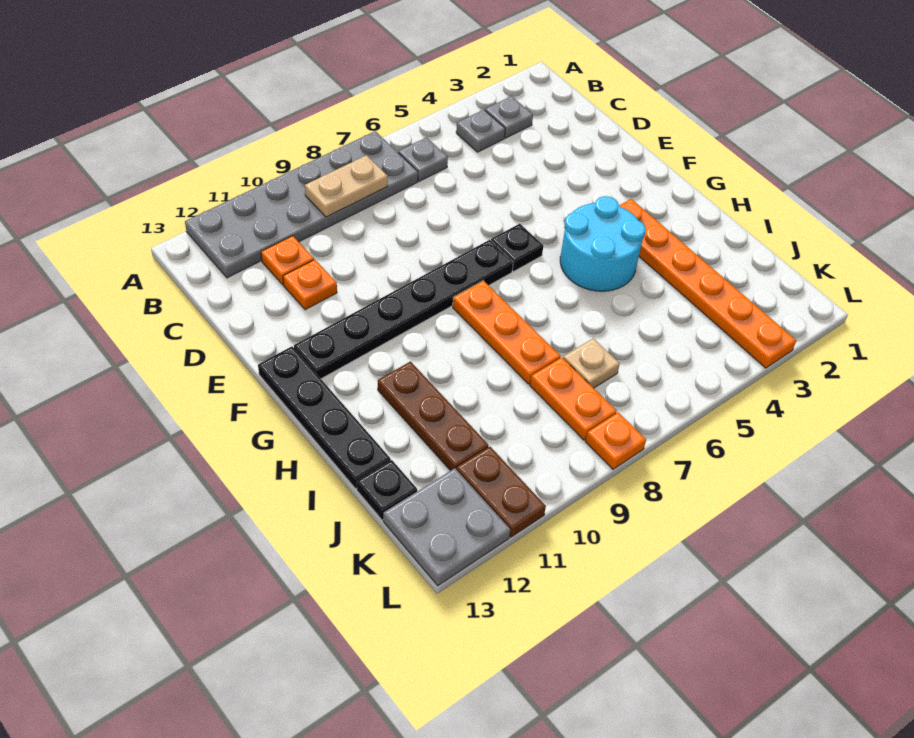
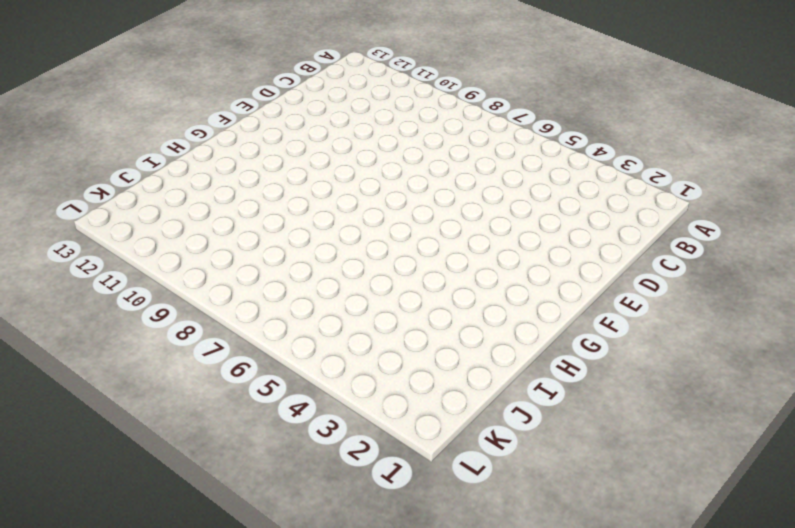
none -> grey plate A7:B12 level 1
none -> grey plate B3 level 1
none -> grey plate B4 level 1

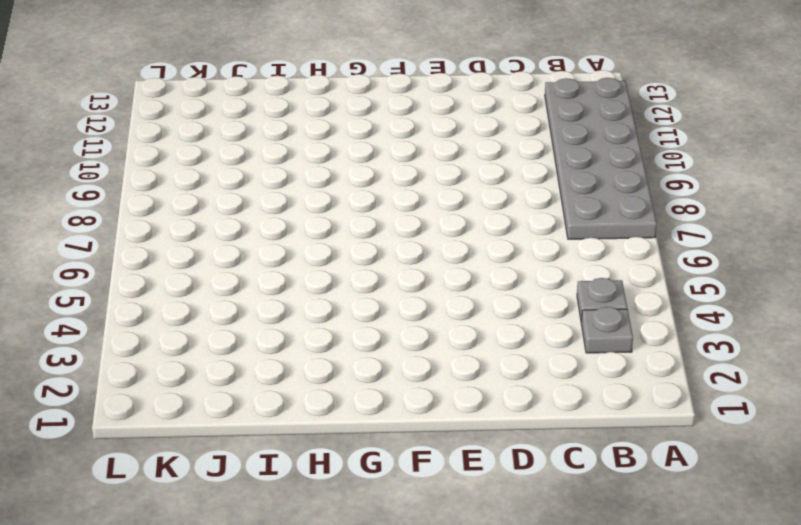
none -> grey plate B6 level 1
none -> orange plate C11 level 1
none -> orange plate D11 level 1

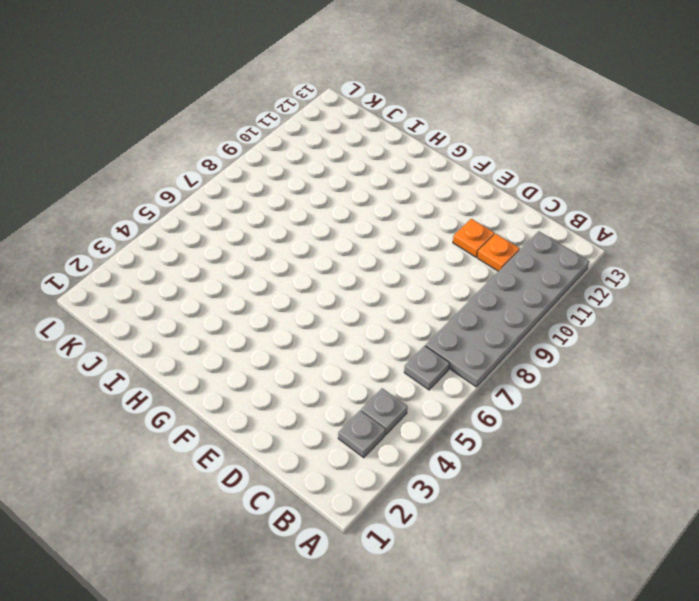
none -> black plate F6 level 1
none -> black plate F7:F12 level 1
none -> black plate F13:I13 level 1

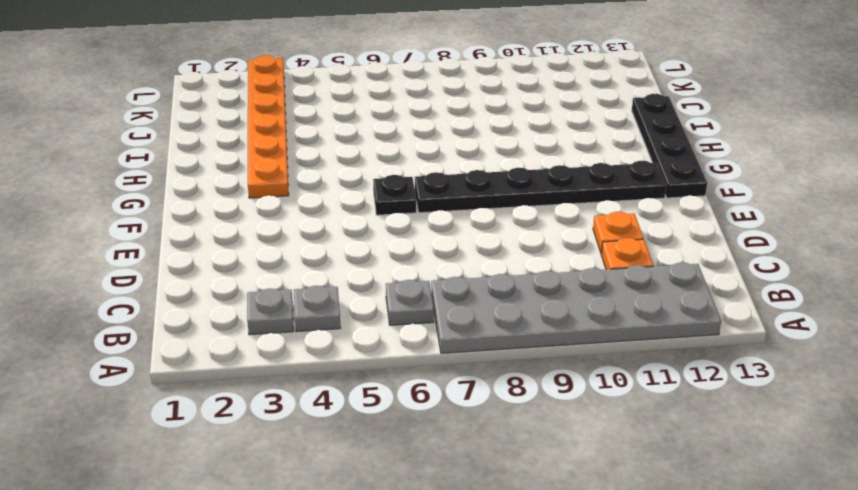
none -> cyan round brick G4:H5 level 1
none -> orange plate G8:I8 level 1
none -> brown plate H11:J11 level 1

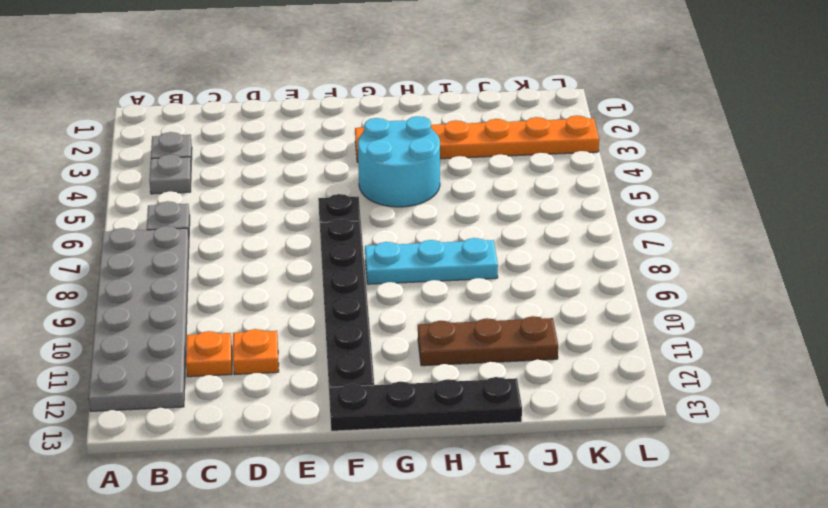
cyan plate G8:I8 level 1 -> orange plate G8:I8 level 1
none -> tan plate J7 level 1
none -> orange plate J8:K8 level 1
none -> black plate J13 level 1

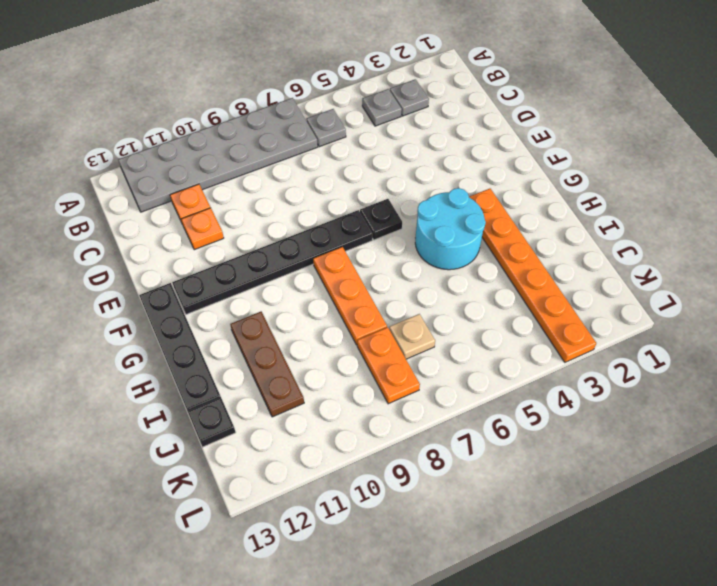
none -> brown plate K11:L11 level 1
none -> grey plate K12:L13 level 1
none -> orange plate L8 level 1

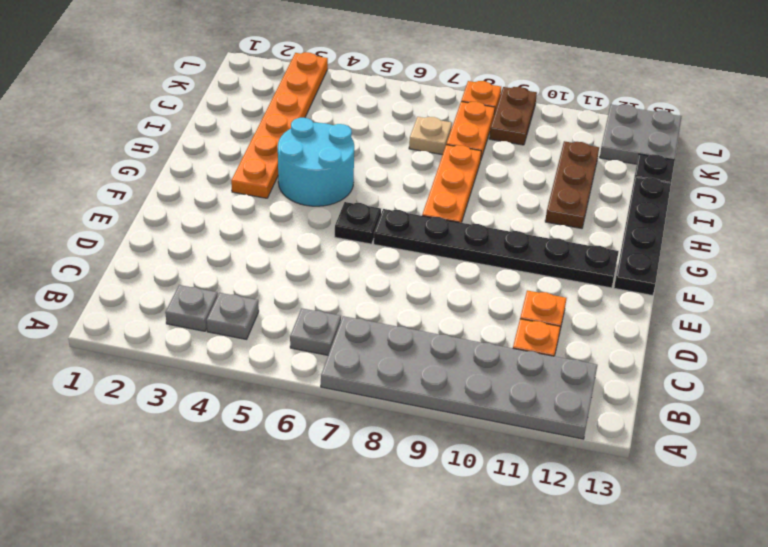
brown plate K9:L9 level 1 -> brown plate K11:L11 level 1
none -> tan plate B8:B9 level 2

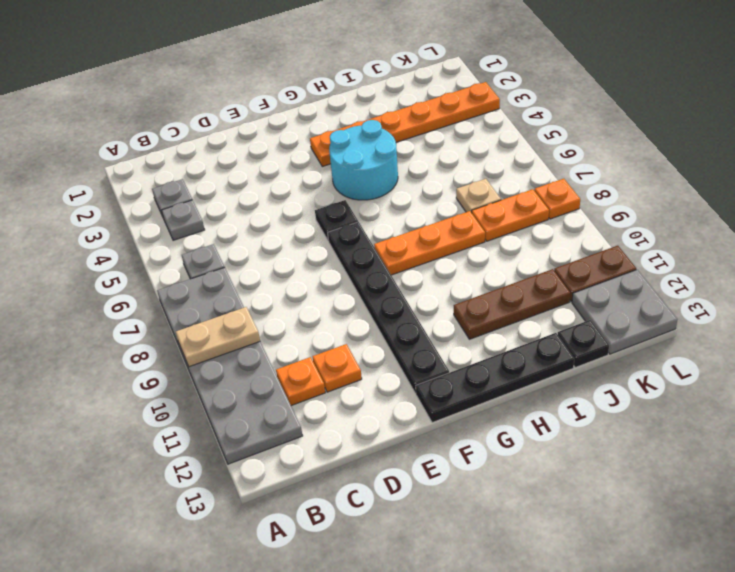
tan plate A9:B9 level 2 -> tan plate B8:B9 level 2

